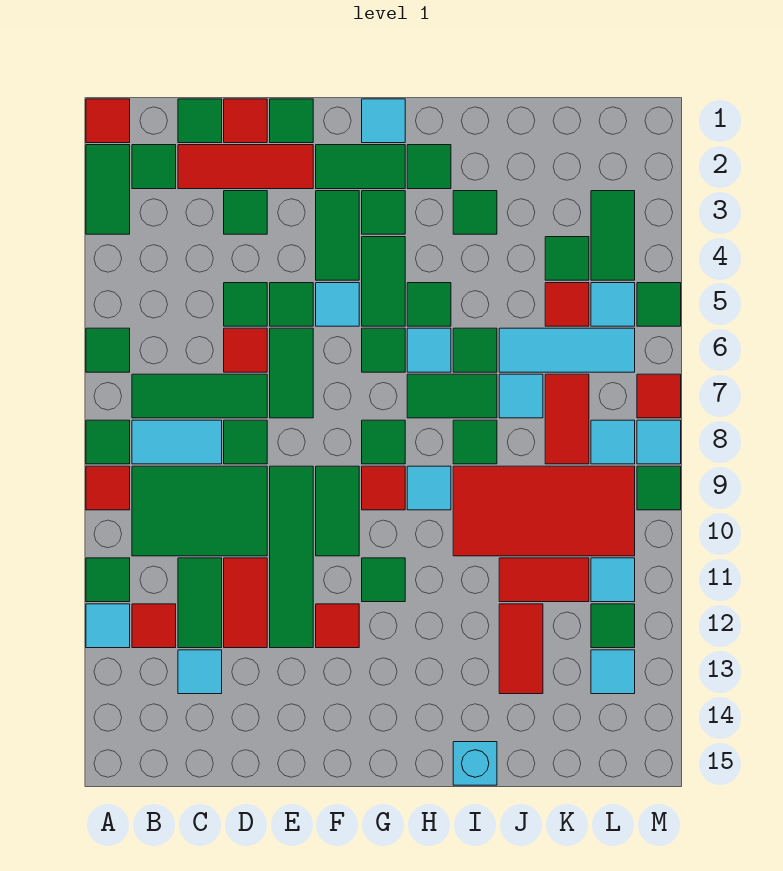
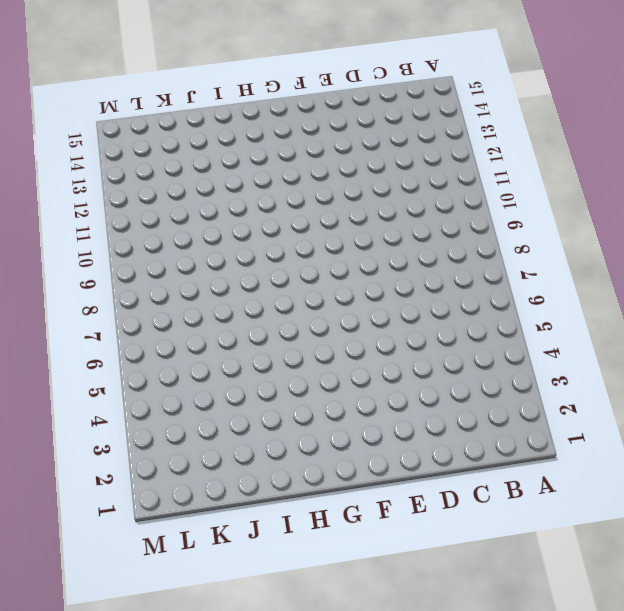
none -> red tile A1 level 1
none -> green tile A2:A3 level 1
none -> green tile A6 level 1
none -> green tile A8 level 1

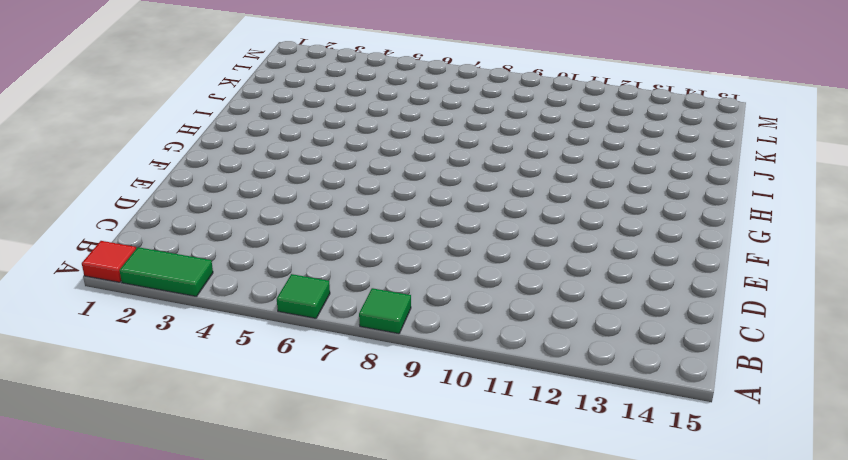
none -> red tile A9 level 1
none -> green tile A11 level 1
none -> cyan tile A12 level 1
none -> green tile B2 level 1

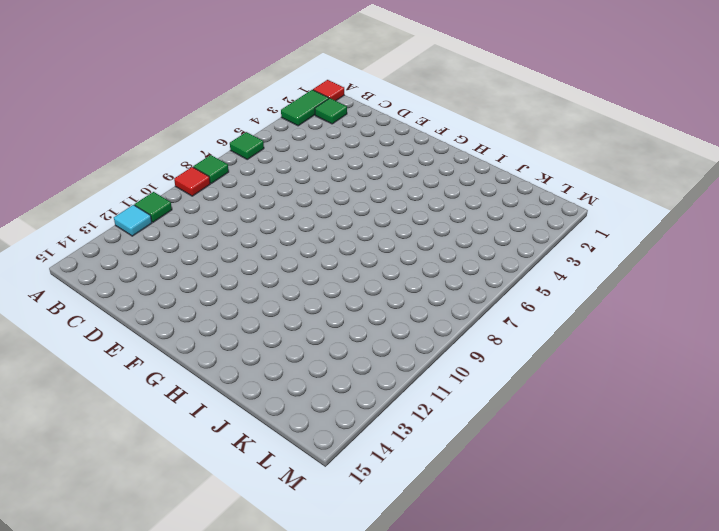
none -> green tile B7:D7 level 1
none -> cyan tile B8:C8 level 1
none -> green tile B9:D10 level 1
none -> red tile B12 level 1

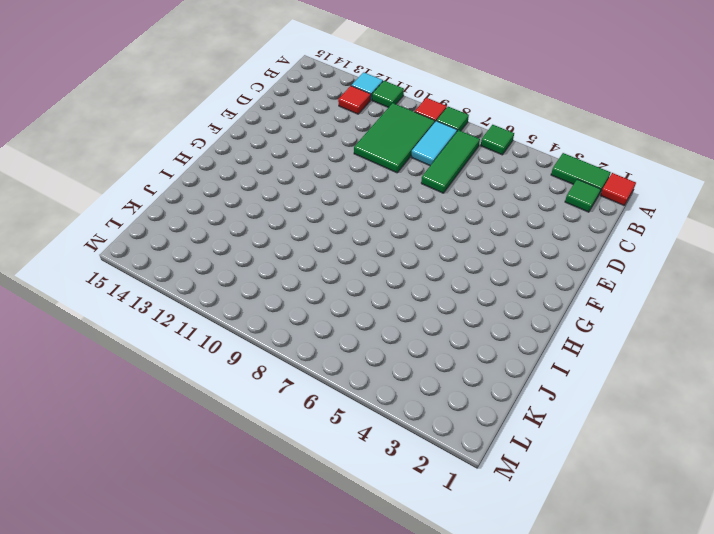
none -> green tile C1 level 1
none -> red tile C2:E2 level 1
none -> green tile C11:C12 level 1
none -> cyan tile C13 level 1

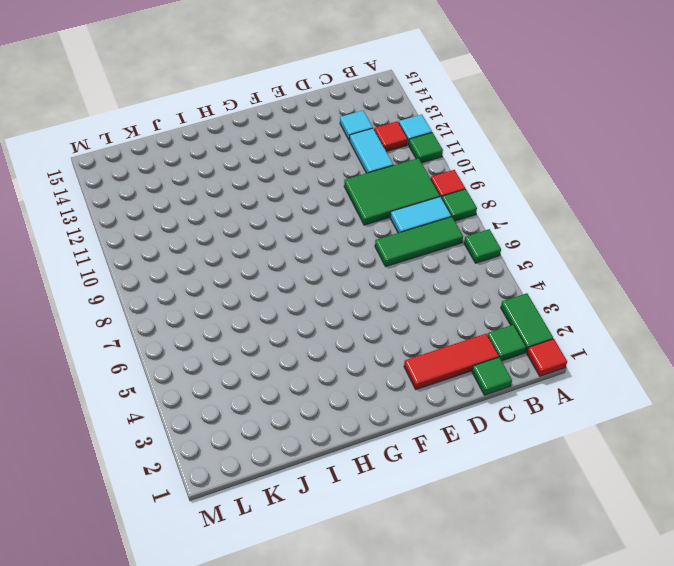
cyan tile C11:C12 level 1 -> green tile C11:C12 level 1
none -> red tile D1 level 1
none -> green tile D3 level 1
none -> green tile D5 level 1
none -> red tile D6 level 1

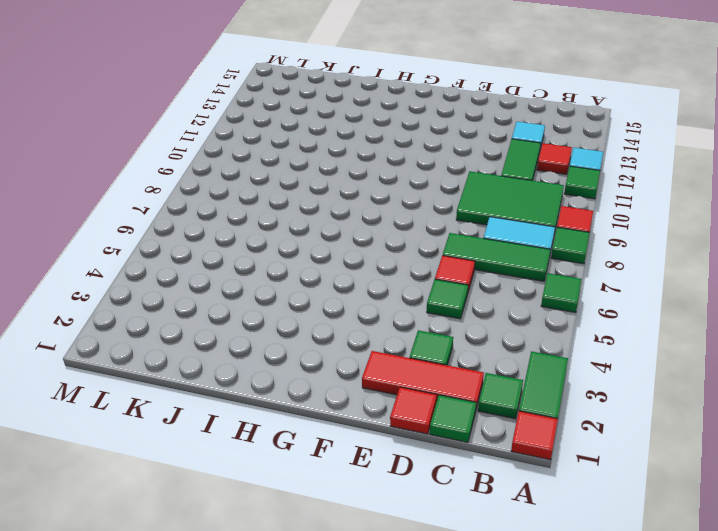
none -> green tile D8 level 1
none -> red tile D11:D12 level 1
none -> green tile E1 level 1
none -> green tile E5 level 1

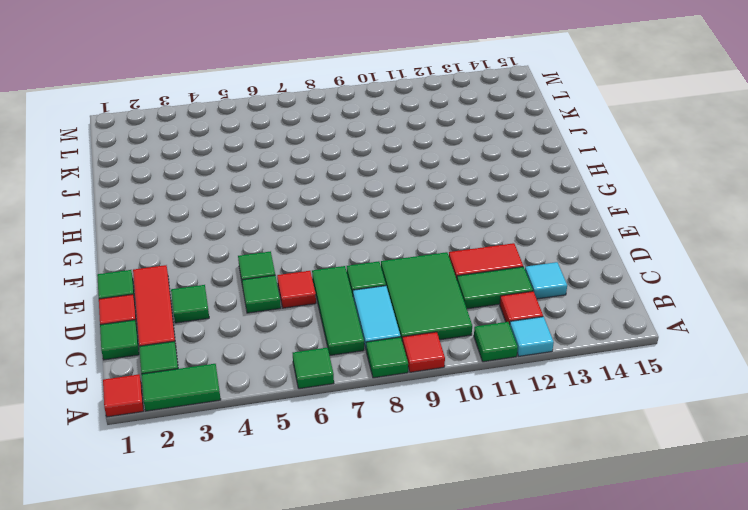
none -> green tile E6:E7 level 1
none -> green tile E9:E12 level 1
none -> green tile F2:G2 level 1
none -> green tile F3:F4 level 1

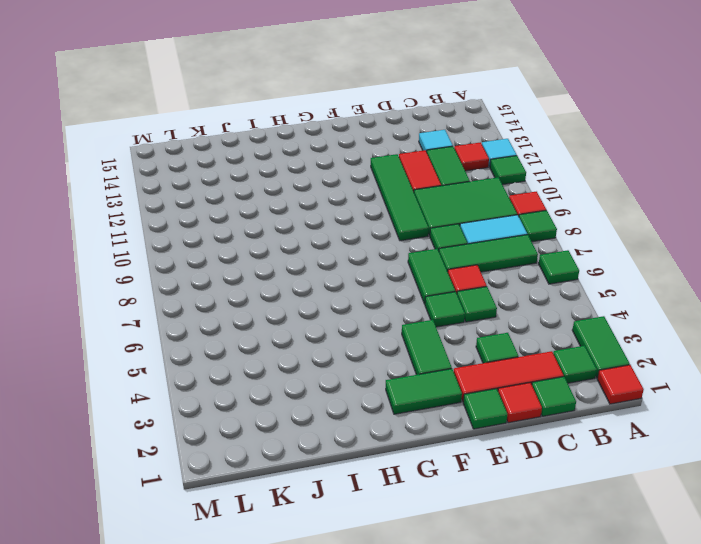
none -> cyan tile F5 level 1
none -> green tile F9:F10 level 1
none -> red tile F12 level 1
none -> cyan tile G1 level 1

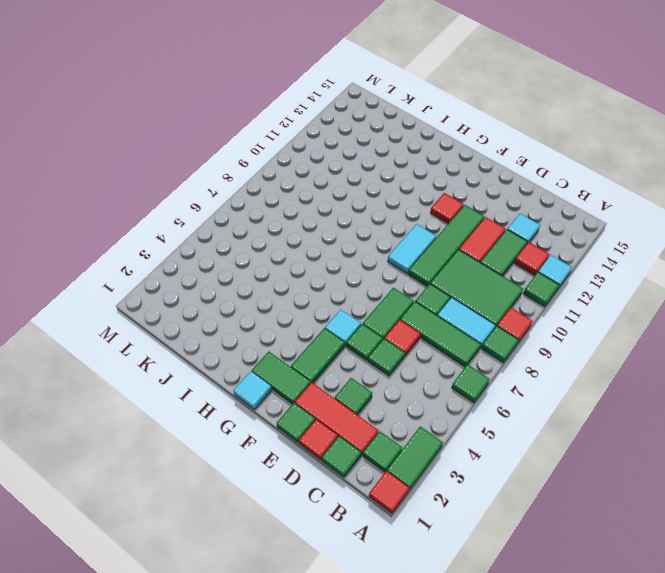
cyan tile F9:F10 level 1 -> green tile F9:F10 level 1
none -> green tile G3 level 1
none -> green tile G4:G5 level 1
none -> green tile G6 level 1
none -> green tile G8 level 1

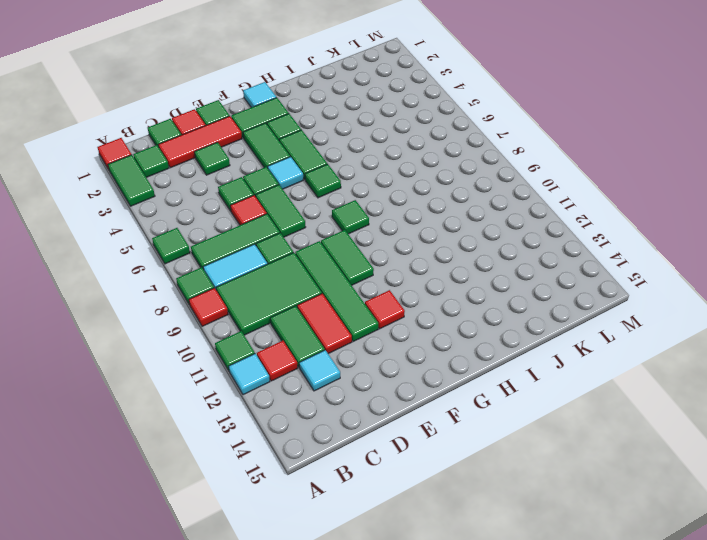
none -> red tile G9 level 1
none -> green tile G11 level 1
none -> green tile H2 level 1
none -> green tile H5 level 1

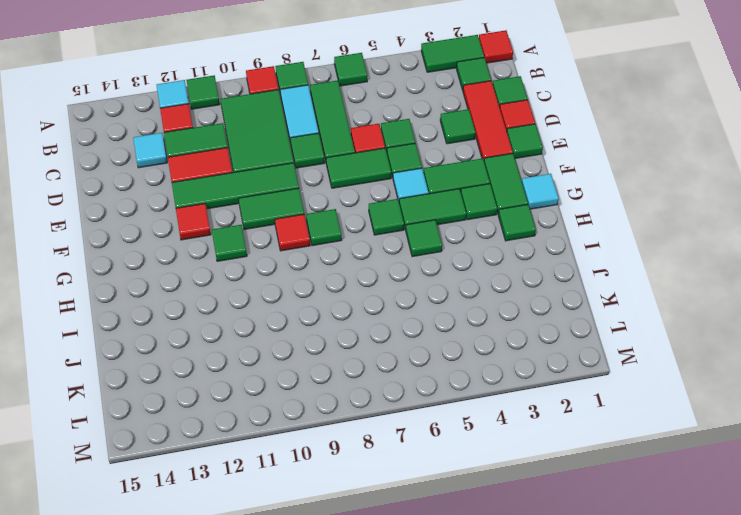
none -> cyan tile H6 level 1
none -> green tile H7:I7 level 1
none -> cyan tile H9 level 1
none -> green tile I3 level 1

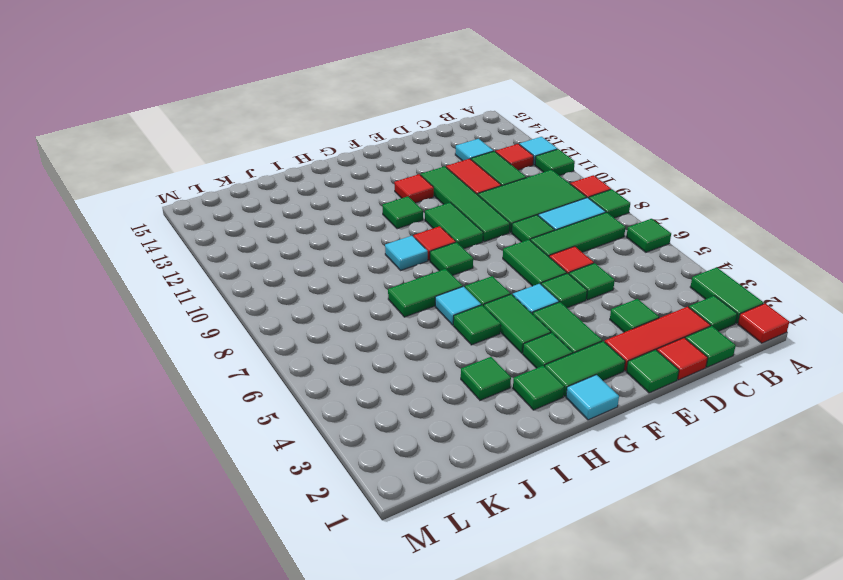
none -> green tile I6 level 1
none -> green tile I8 level 1
none -> red tile I9:L10 level 1
none -> cyan brick I15 level 1

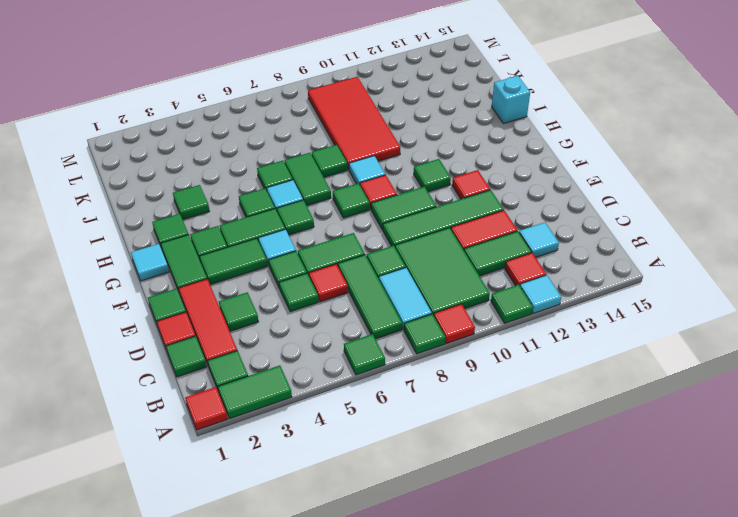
none -> cyan tile J6:L6 level 1
none -> cyan tile J7 level 1
none -> red tile J11:K11 level 1
none -> red tile J12:J13 level 1

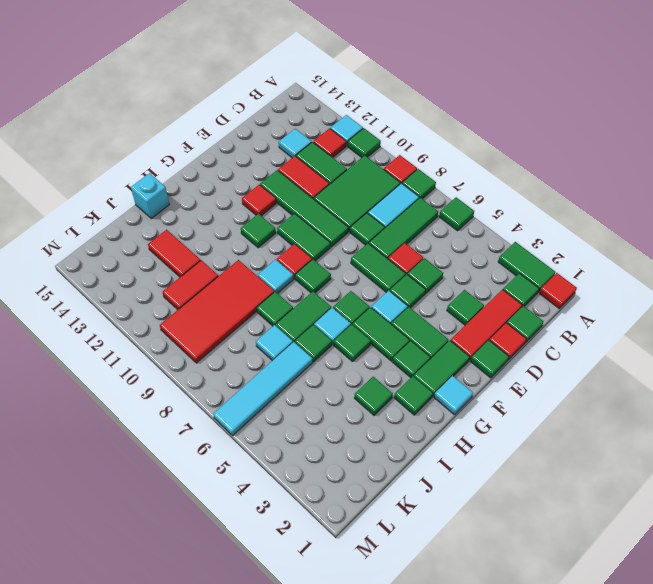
cyan tile J6:M6 level 1 -> cyan tile J6:L6 level 1
none -> green tile K4 level 1
none -> red tile K5 level 1
none -> red tile K7:K8 level 1
none -> green tile L3:L4 level 1

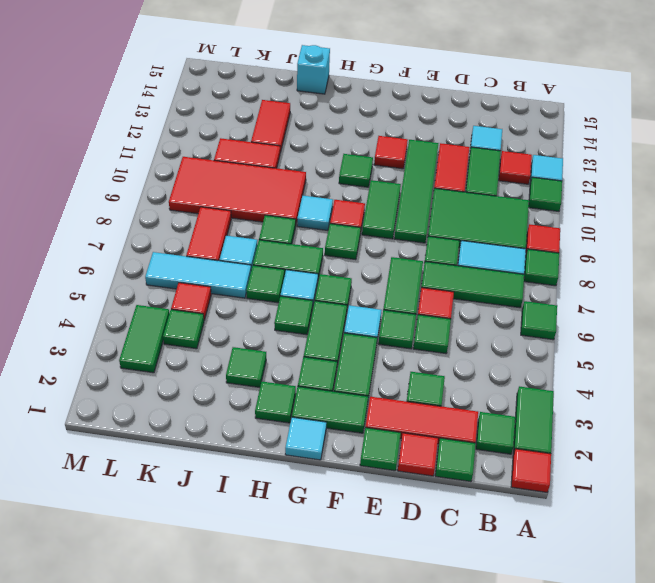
none -> cyan tile L5 level 1
none -> cyan tile L8 level 1
none -> cyan tile L11 level 1
none -> green tile L12 level 1

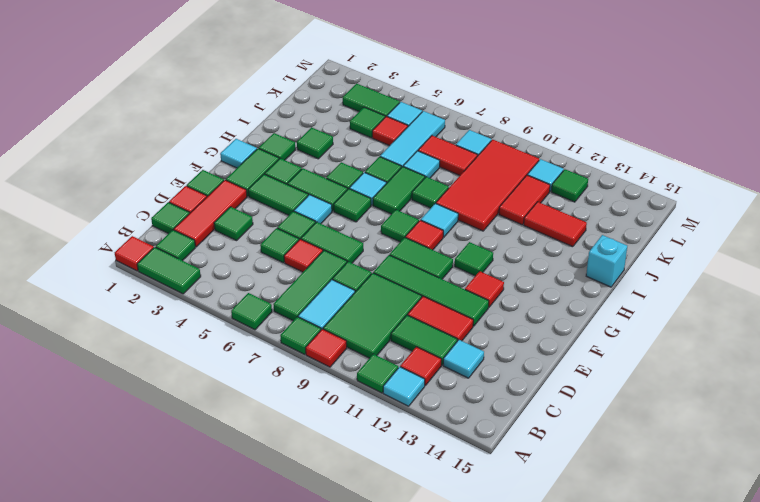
none -> cyan tile L13 level 1
none -> green tile M5 level 1
none -> red tile M7 level 1
none -> cyan tile M8 level 1

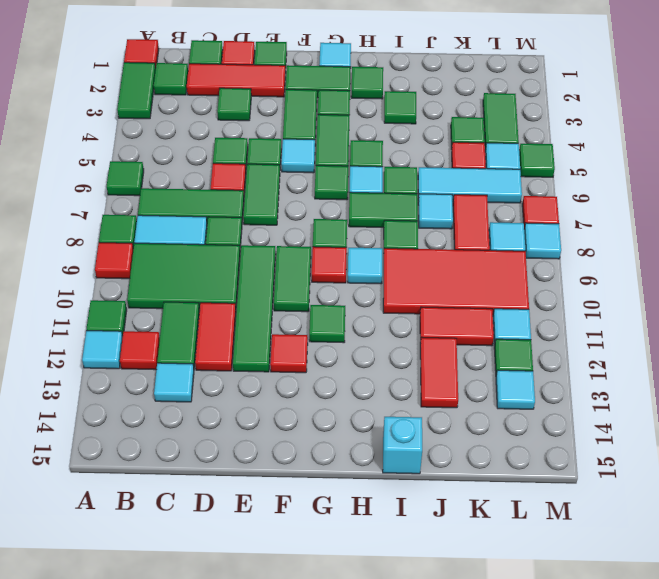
none -> green tile M9 level 1

